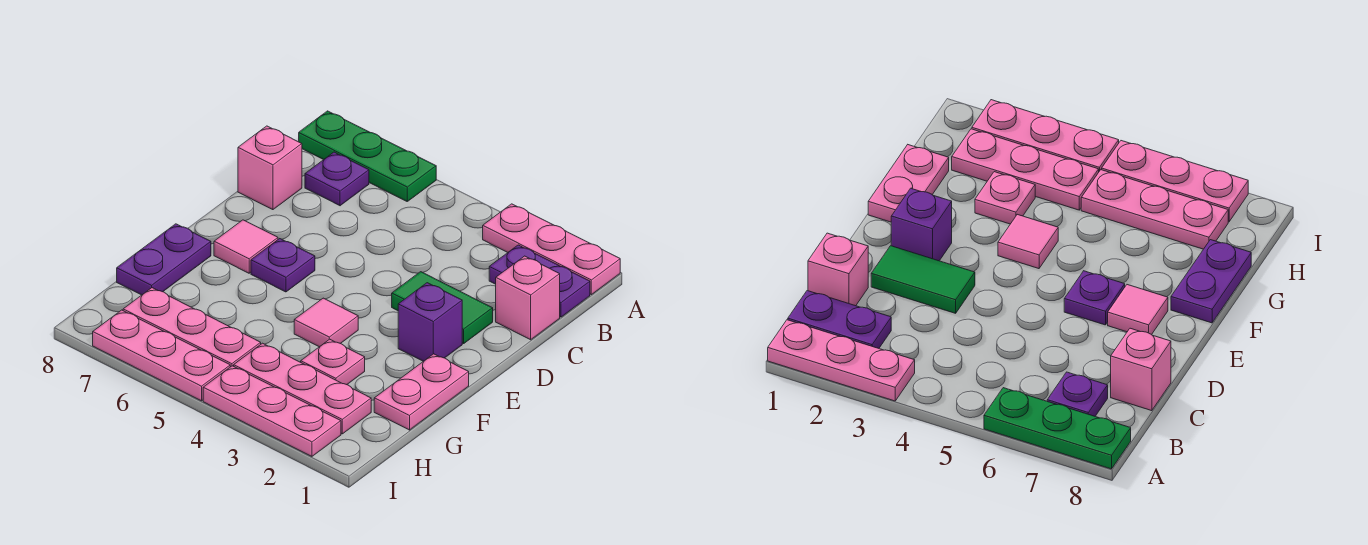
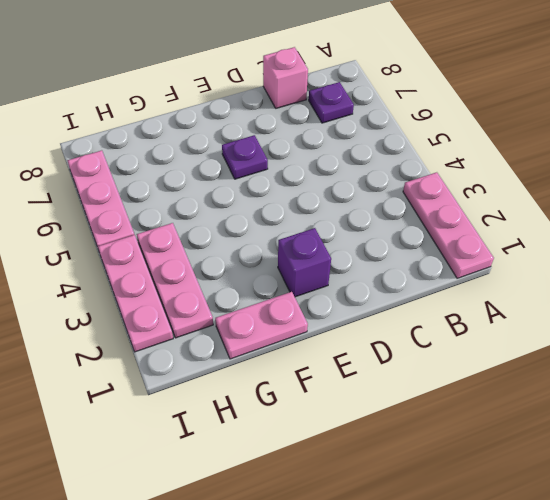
none -> green plate A6:A8 level 1
none -> purple plate B1:B2 level 1
none -> pink brick C1 level 1

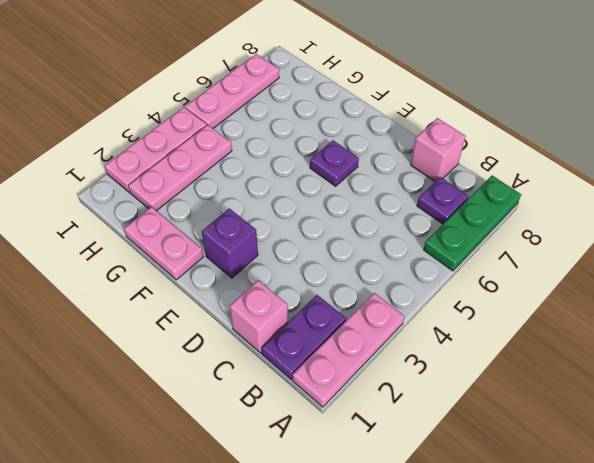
none -> green tile D2:D3 level 1
none -> pink tile E7 level 1
none -> pink tile F4 level 1

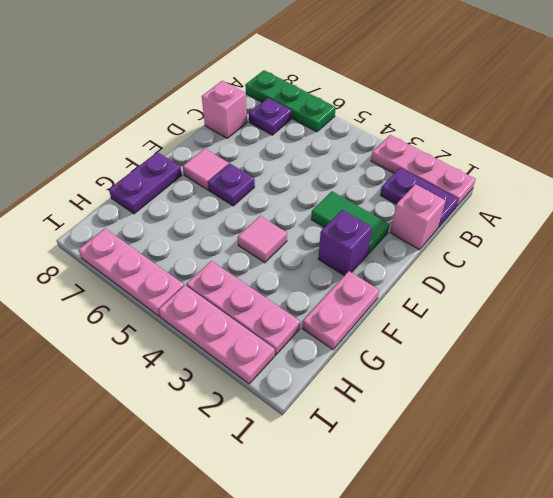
none -> pink plate G3 level 1
none -> pink plate H5:H7 level 1

